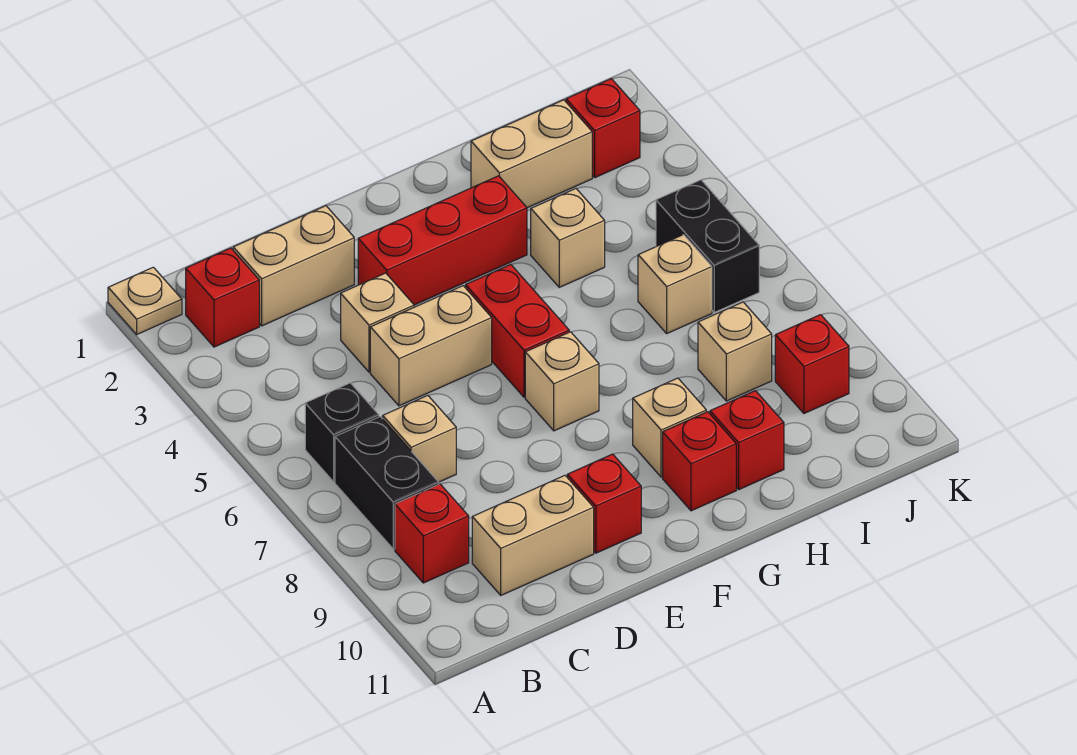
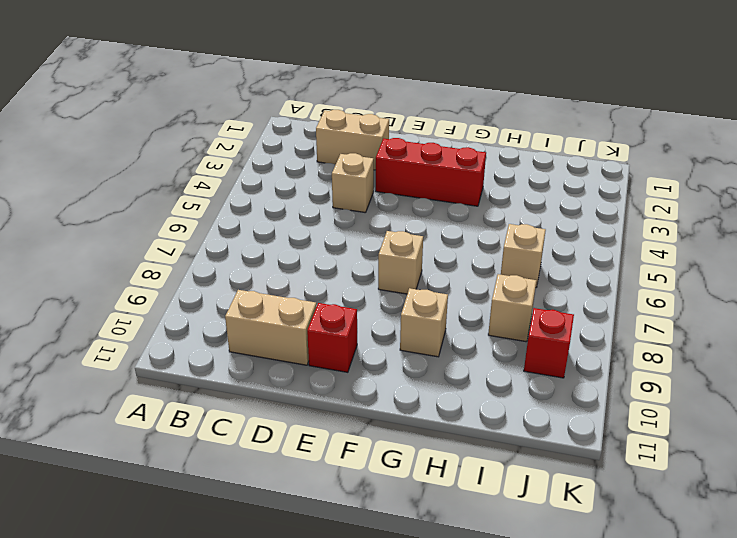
none -> tan plate A1 level 1
none -> red brick B2 level 1
none -> black brick B6 level 1

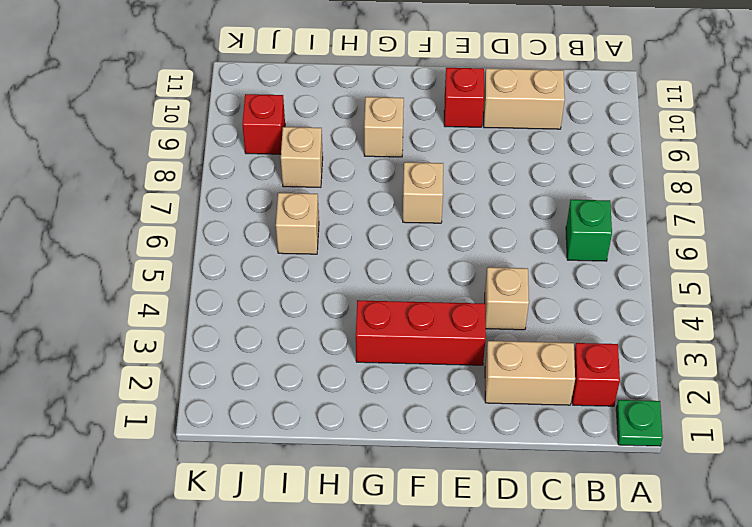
green plate A1 level 1 -> tan plate A1 level 1
green brick B6 level 1 -> black brick B6 level 1
none -> black brick B7:B8 level 1
none -> red brick B9 level 1
none -> tan brick C7 level 1

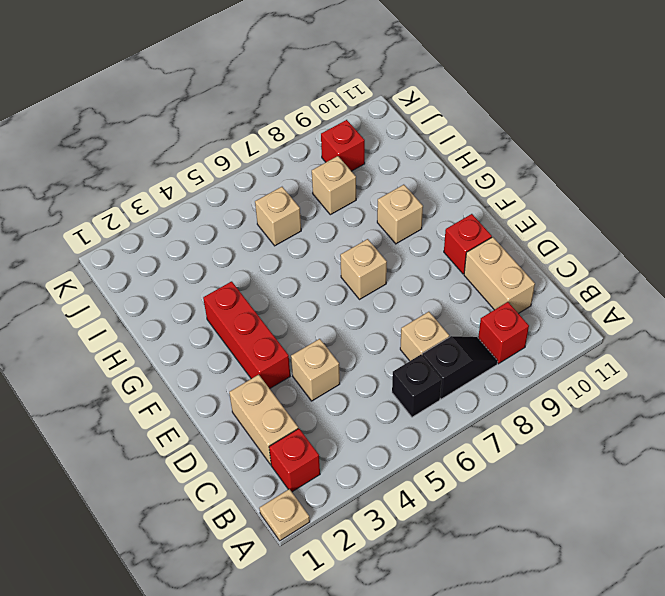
black slope B7:B8 level 1 top 7 -> black brick B7:B8 level 1
none -> tan brick D5:E5 level 1
none -> red brick F5:F6 level 1
none -> red brick G10 level 1

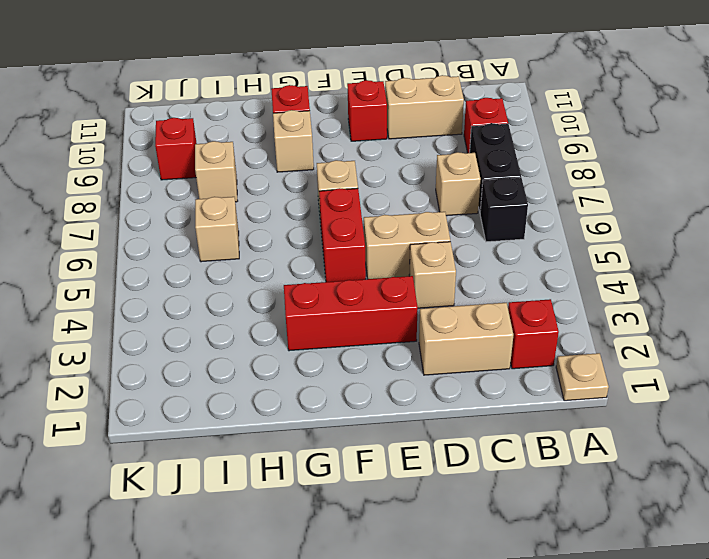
none -> tan brick H2:I2 level 1
none -> tan brick H4 level 1
none -> red brick H10 level 1

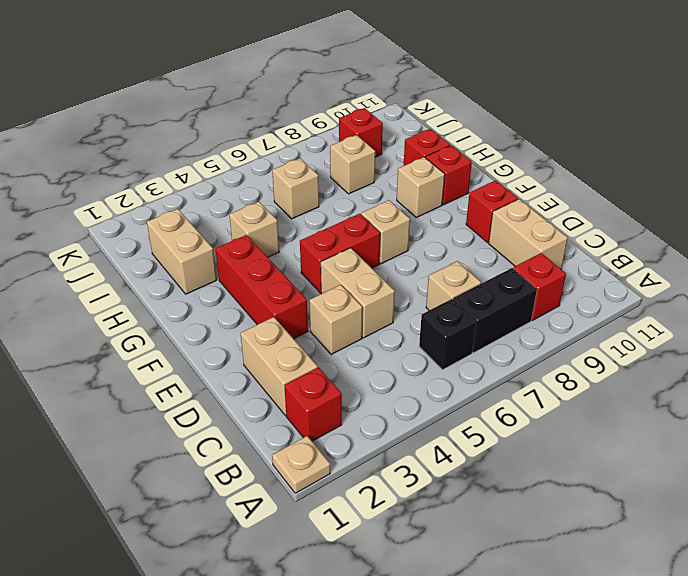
none -> red brick J2 level 1
none -> black brick J5:J6 level 1

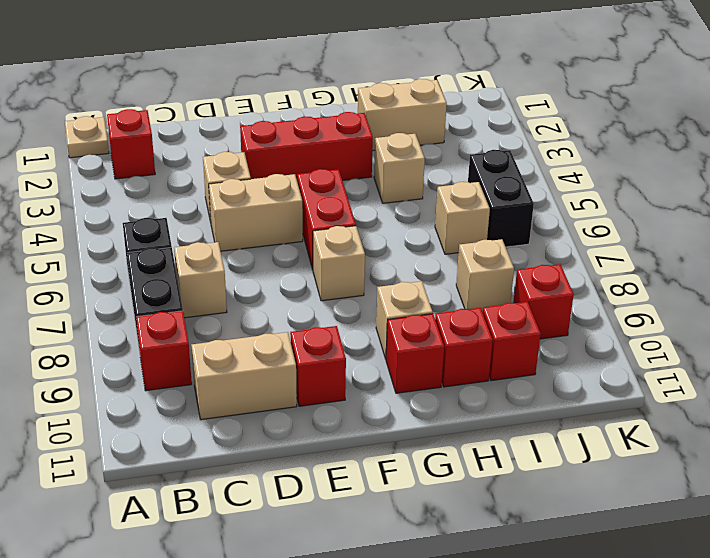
red brick I10 level 1 -> red brick J2 level 1
none -> tan brick C2:D2 level 1

